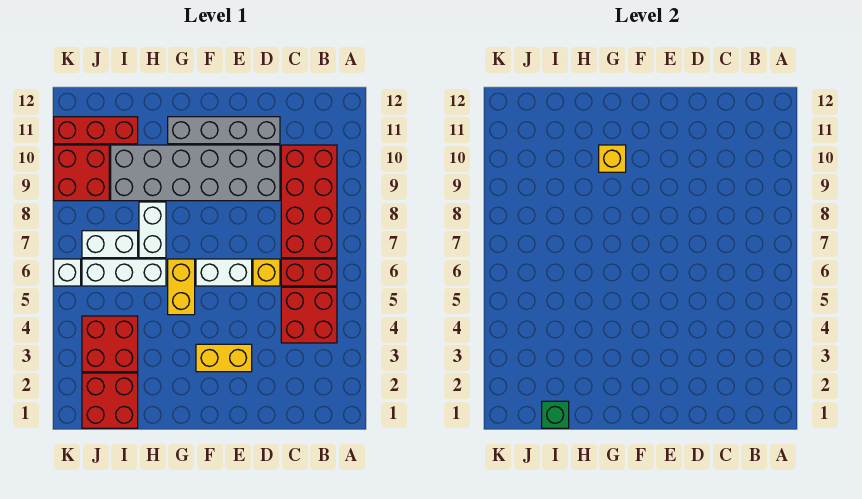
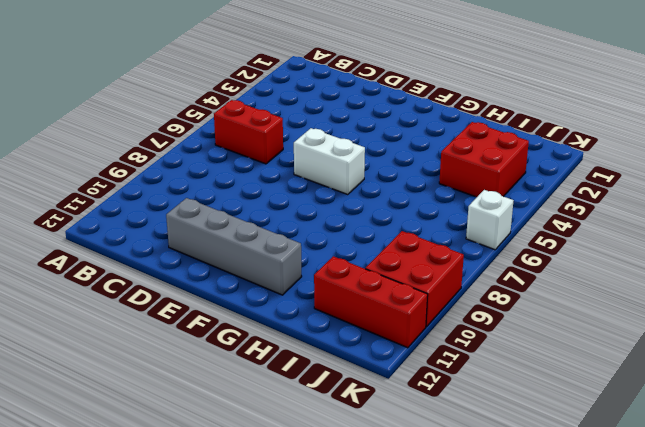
none -> red brick B4:C5 level 1
none -> red brick B7:C10 level 1
none -> yellow brick D6 level 1

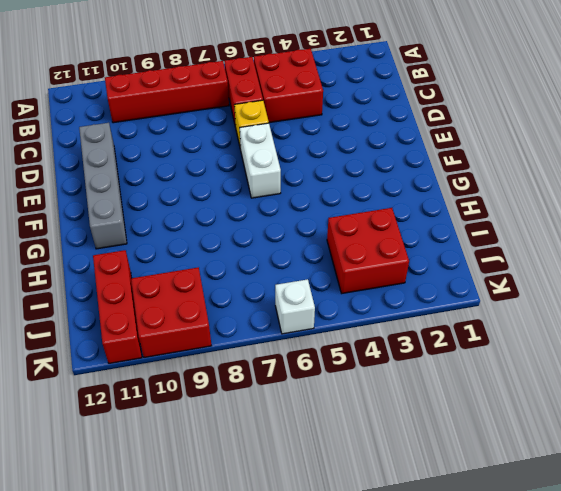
red brick B7:B10 level 1 -> red brick B7:C10 level 1
none -> grey brick D9:I10 level 1
none -> yellow brick E3:F3 level 1
none -> yellow brick G5:G6 level 1

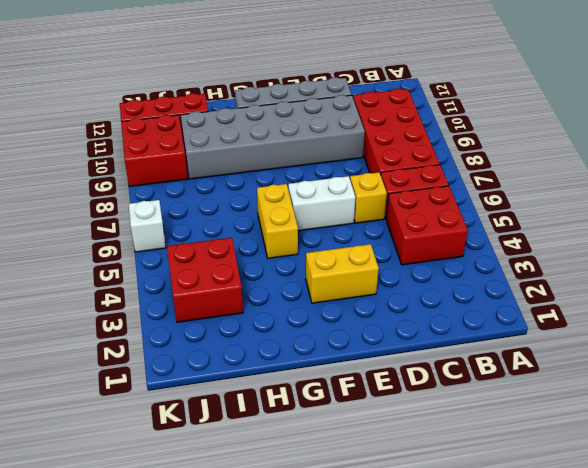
none -> white brick H6:J6 level 1
none -> white brick H7:H8 level 1
none -> red brick I1:J2 level 1

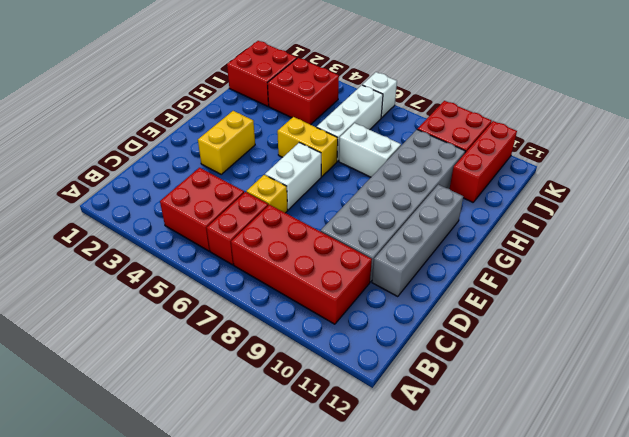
none -> white brick I7:J7 level 1
none -> yellow brick G10 level 2
none -> green brick I1 level 2

